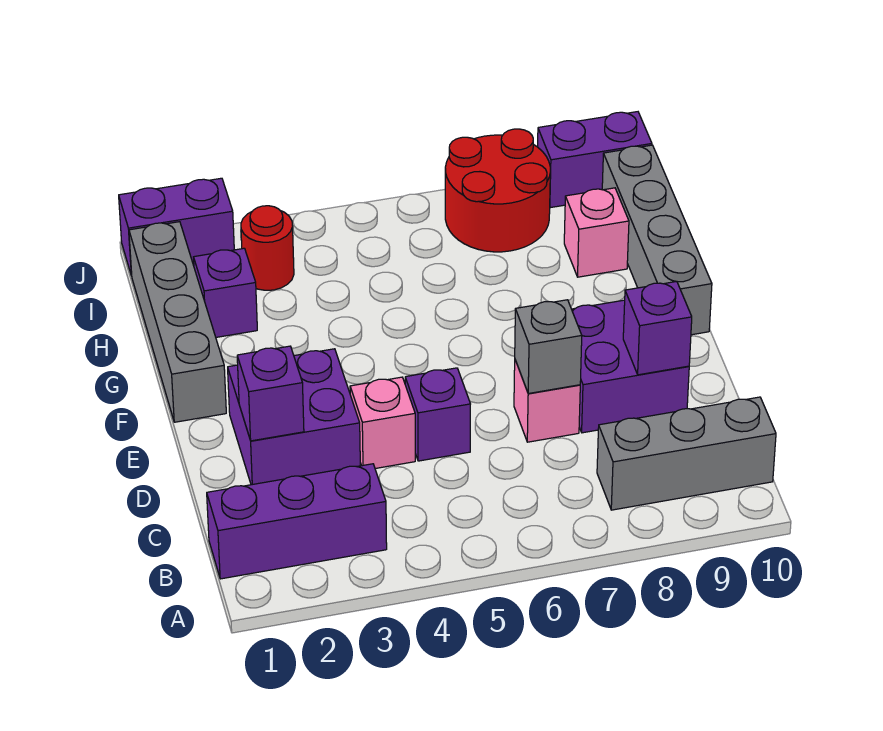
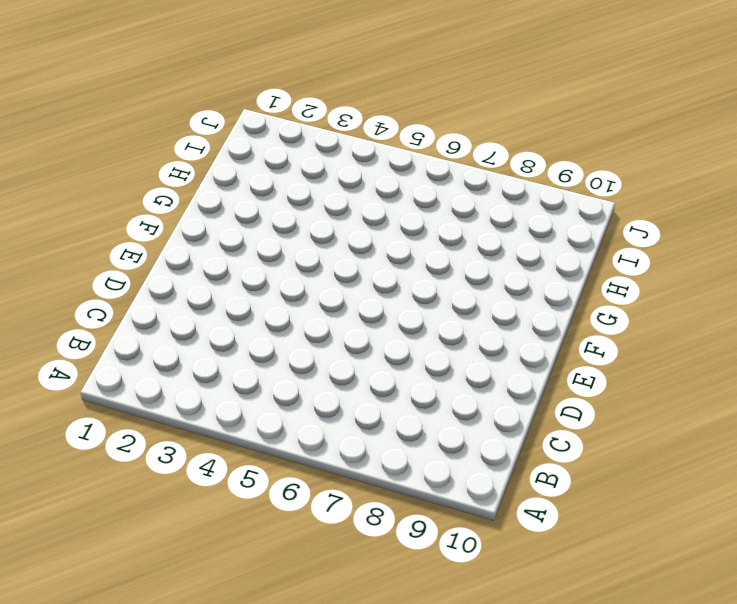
none -> purple brick B1:B3 level 1
none -> grey brick B8:B10 level 1
none -> purple brick D2:E3 level 1

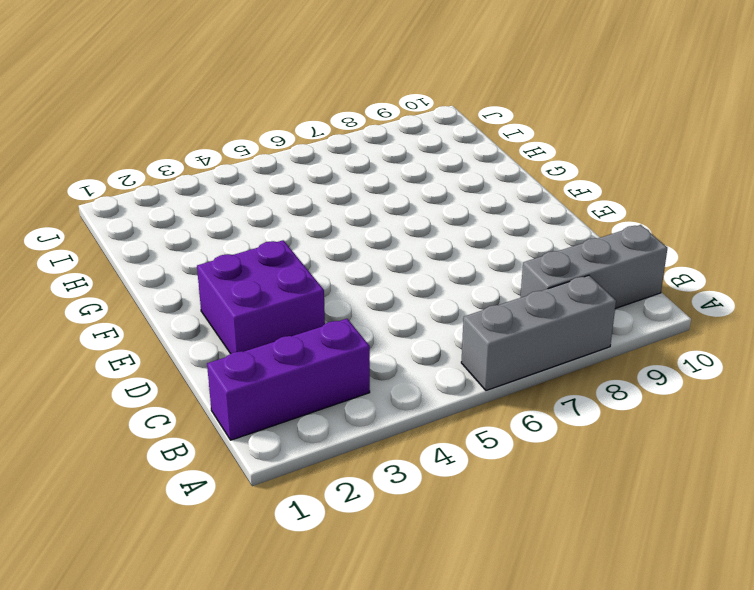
grey brick A6:A8 level 1 -> none
none -> pink brick D4 level 1
none -> purple brick D5 level 1
none -> pink brick D7 level 1

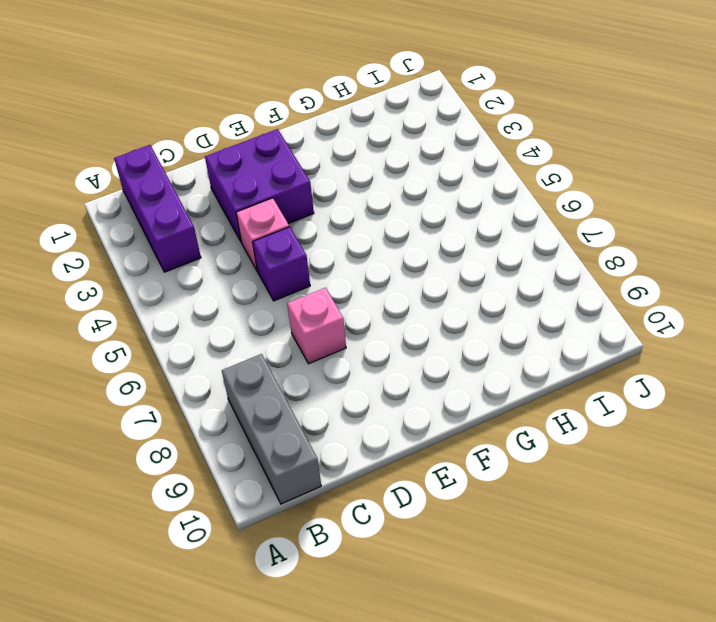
none -> purple brick D8:E9 level 1
none -> grey brick F1:I1 level 1
none -> grey brick F10:I10 level 1

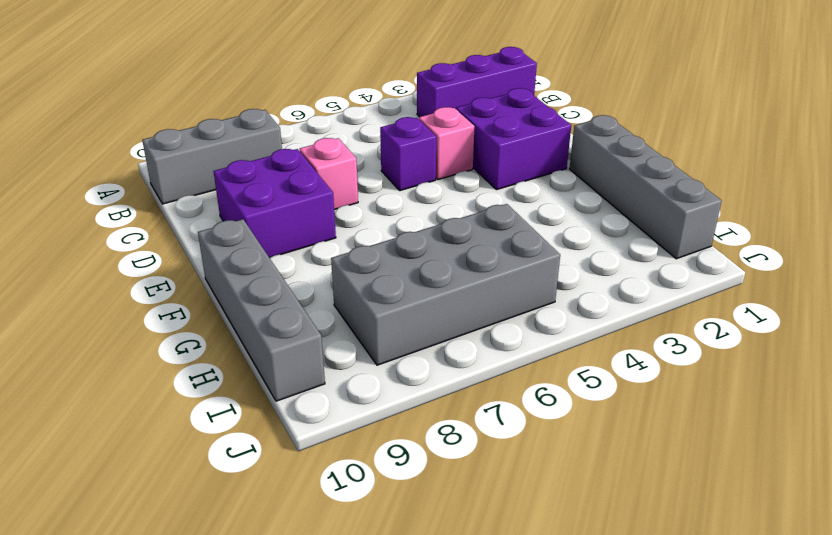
grey brick H5:I8 level 1 -> red round brick I7:J8 level 1
none -> purple brick H2 level 1
none -> pink brick H9 level 1
none -> red round brick I3 level 1

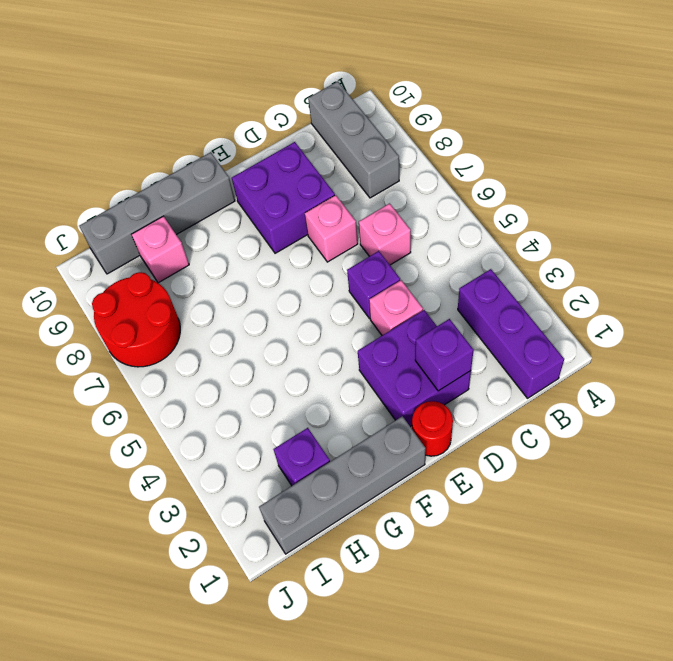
pink brick C6 level 1 -> none
red round brick E1 level 1 -> red round brick I3 level 1
none -> purple brick J1:J2 level 1
none -> purple brick J9:J10 level 1
none -> grey brick D7 level 2

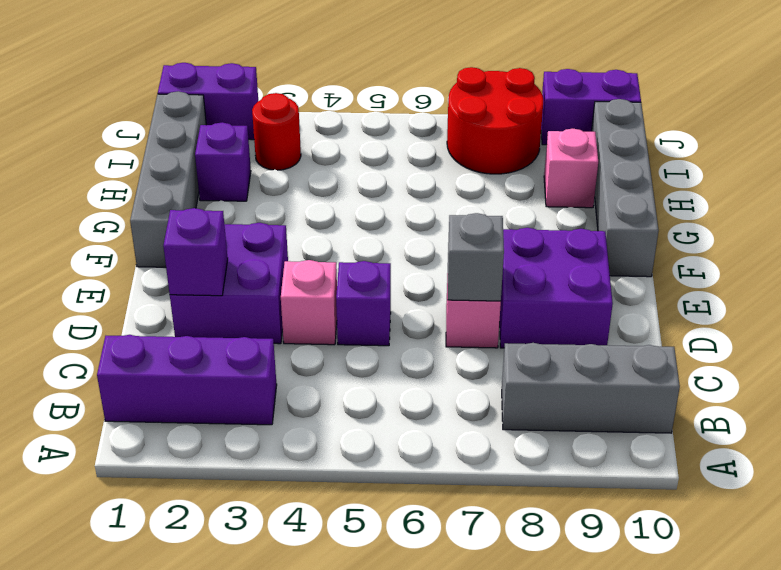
none -> purple brick D9 level 2

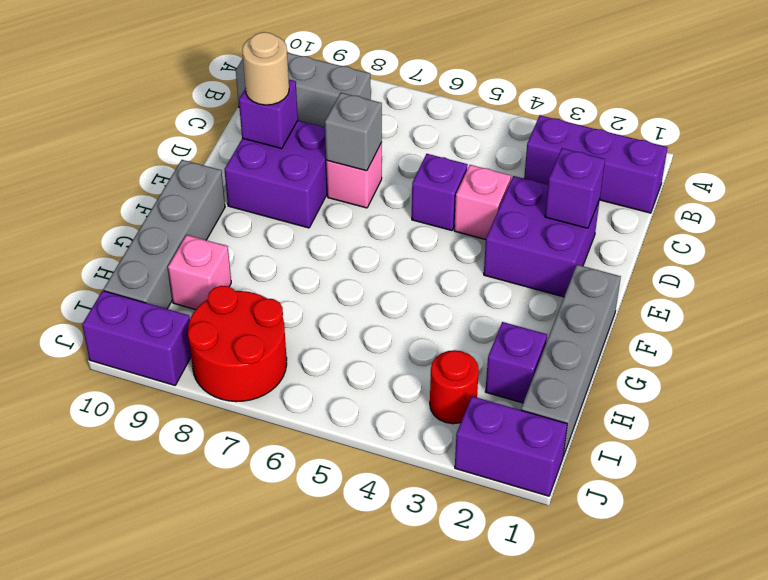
tan round brick D9 level 3 -> none

